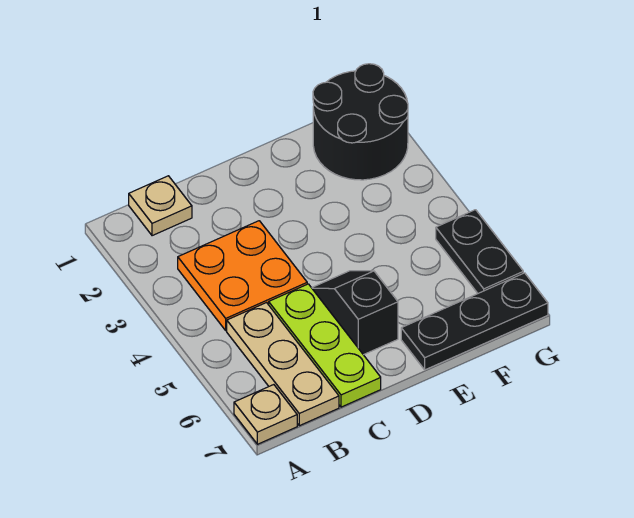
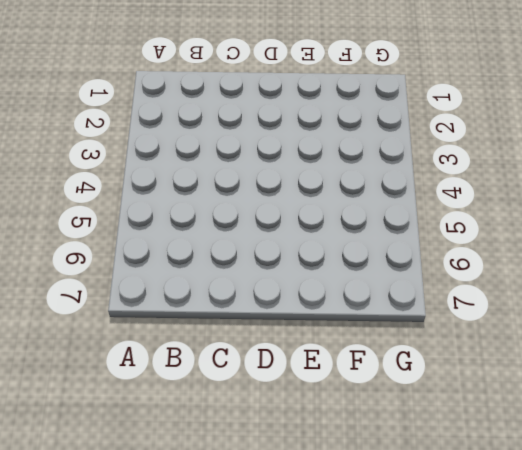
none -> tan plate A7 level 1
none -> tan plate B1 level 1

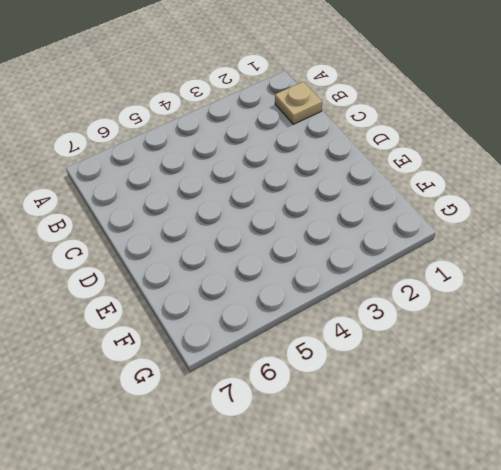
none -> tan plate A7 level 1
none -> orange plate B3:C4 level 1

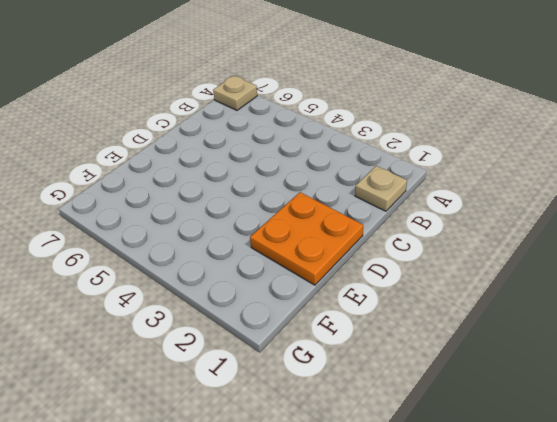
orange plate D1:E2 level 1 -> orange plate B3:C4 level 1
none -> tan plate B5:B7 level 1
none -> lime plate C5:C7 level 1

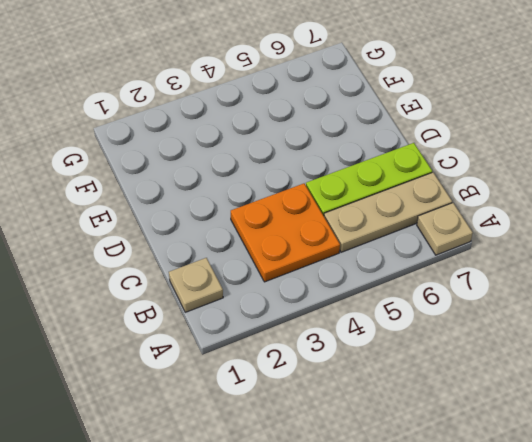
none -> black slope D5:D6 level 1 top 6
none -> black plate E7:G7 level 1

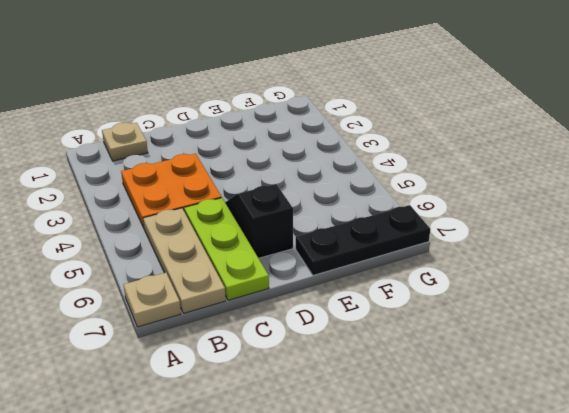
none -> black round brick F1:G2 level 1
none -> black plate G5:G6 level 1

